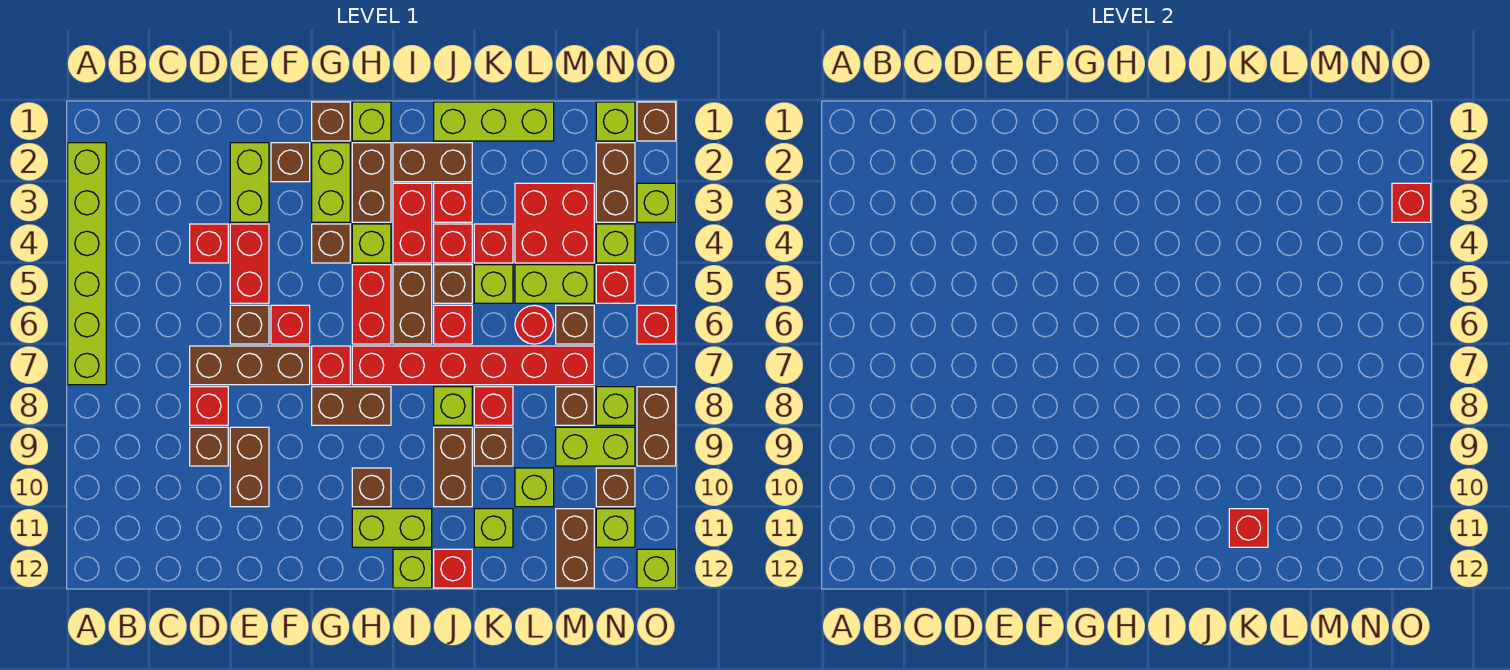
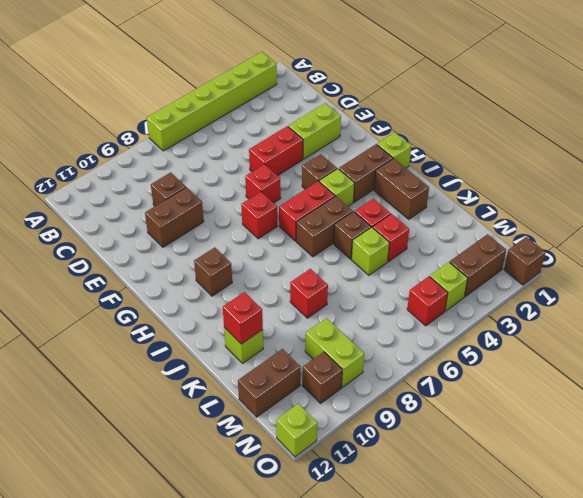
none -> red brick D4 level 1
none -> brown brick D7:F7 level 1
none -> red brick D8 level 1
none -> brown brick E6 level 1

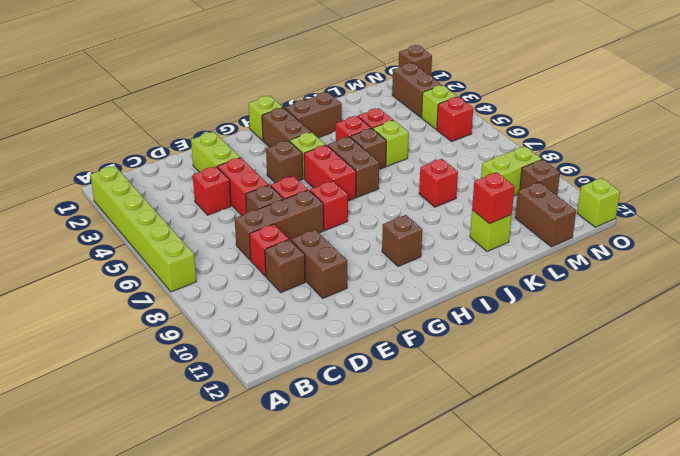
none -> brown brick F2 level 1
none -> brown brick G1 level 1
none -> lime brick G2:G3 level 1
none -> brown brick G8:H8 level 1

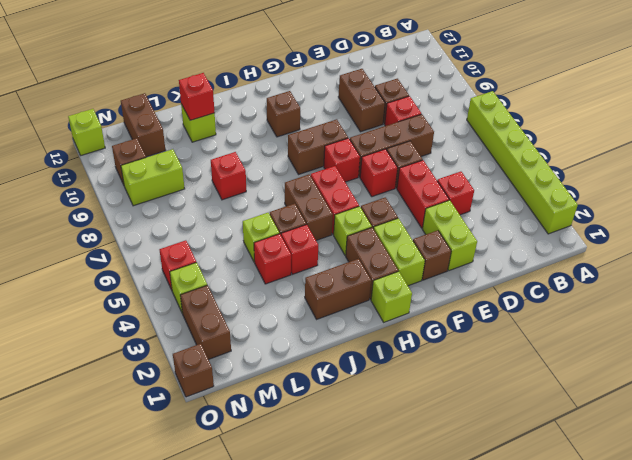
none -> brown brick G1 level 1
none -> red brick H7:M7 level 1
none -> lime brick H11:I11 level 1
none -> red brick I3:I4 level 1

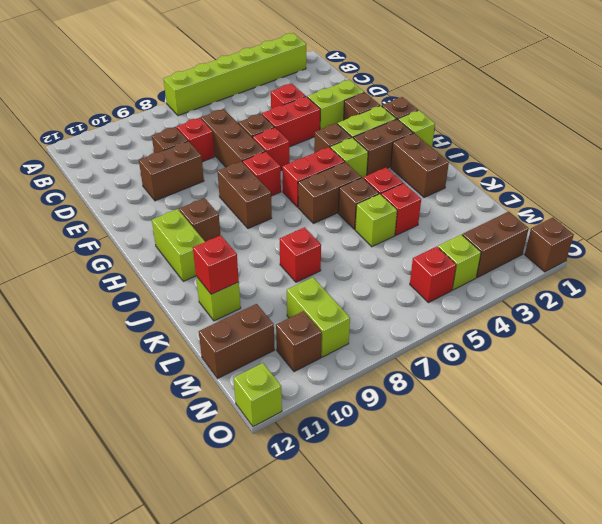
none -> red brick H7:M7 level 1
none -> red brick I3:I4 level 1
none -> lime brick I12 level 1
none -> lime brick J1:L1 level 1

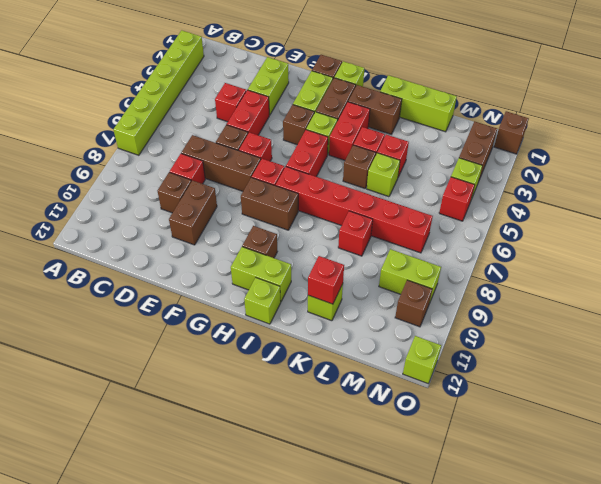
none -> brown brick F2 level 1
none -> brown brick I5:I6 level 1
none -> red brick J3 level 1
none -> red brick J6 level 1

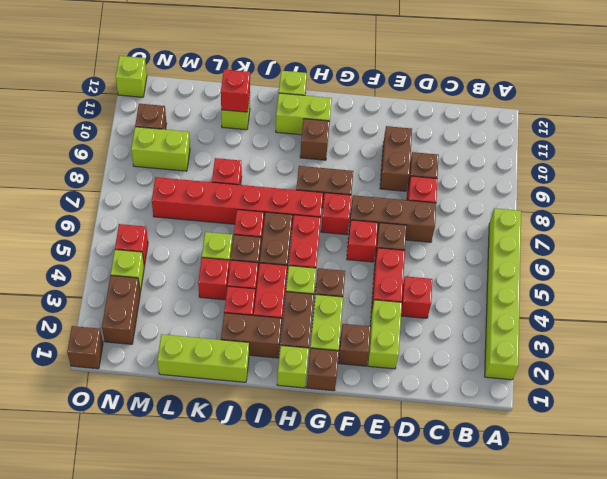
none -> lime brick J8 level 1
none -> brown brick J9:J10 level 1
none -> red brick J12 level 1
none -> brown brick K9 level 1

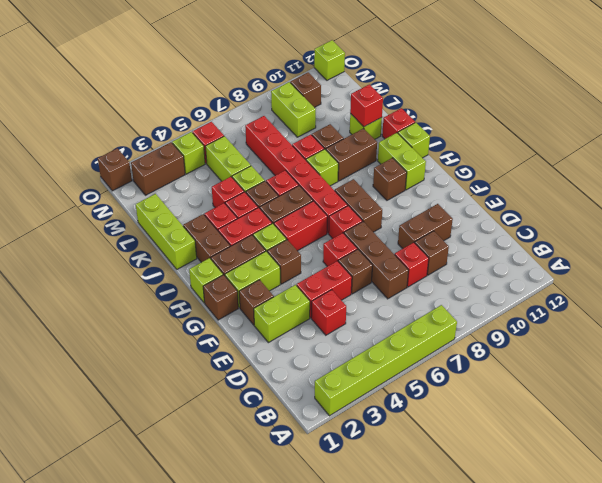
none -> red brick L3:M4 level 1
none -> red round brick L6 level 1
none -> lime brick L10 level 1
none -> brown brick M6 level 1

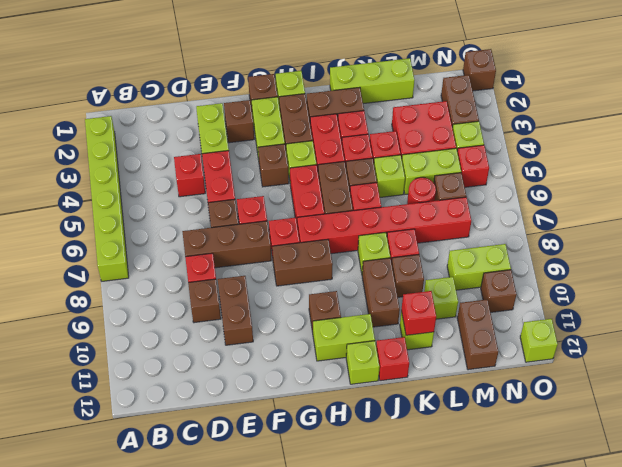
none -> brown brick M8 level 1
none -> lime brick N1 level 1
none -> lime brick N8 level 1
none -> lime brick N11 level 1

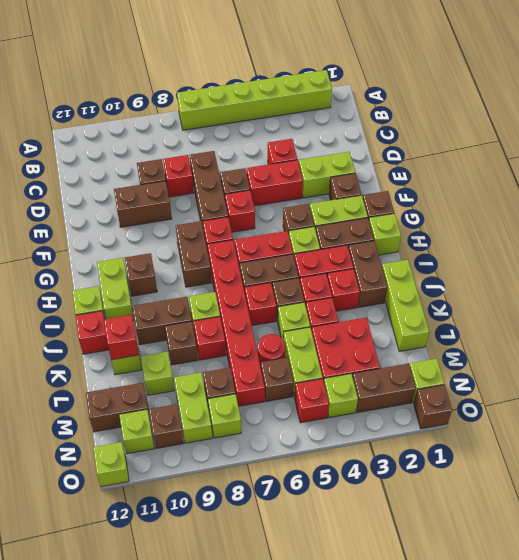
none -> lime brick O3 level 1
none -> red brick O6 level 1
none -> brown brick O8:O9 level 1
none -> red brick O3 level 2

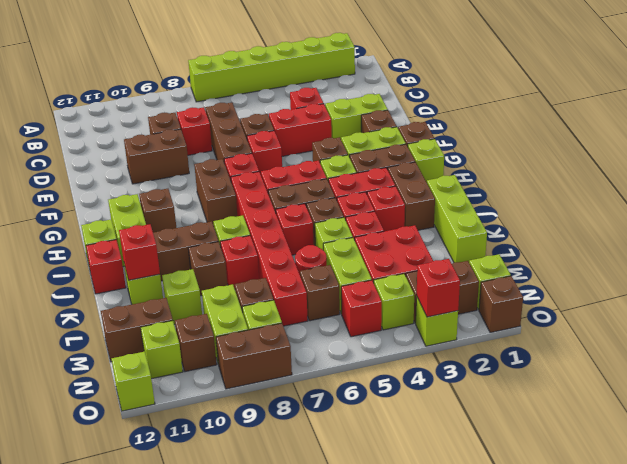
none -> red brick O6 level 1

